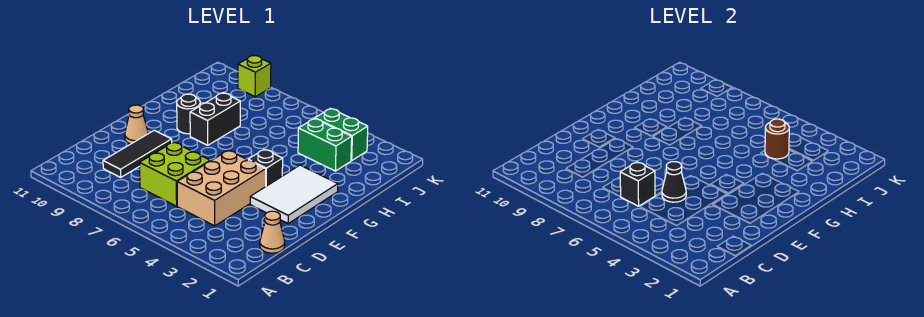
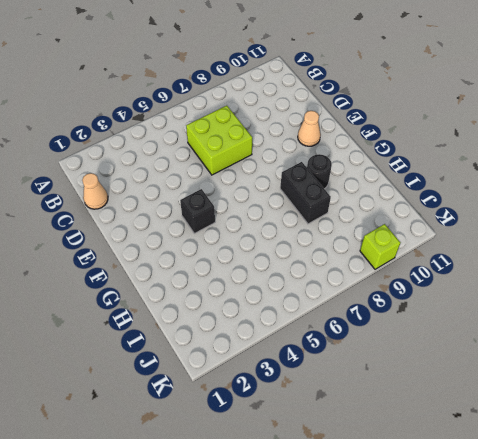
none -> tan brick C4:E5 level 1
none -> black tile C9:E9 level 1
none -> white tile E2:G3 level 1

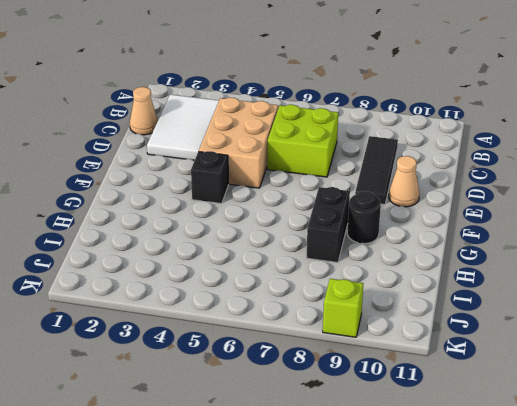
white tile B2:D3 level 1 -> white tile E2:G3 level 1
none -> green brick I3:I4 level 1
none -> green brick J3:J4 level 1
none -> black brick C6 level 2

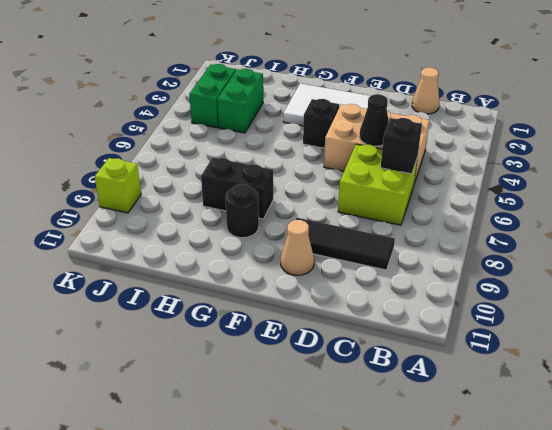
none -> brown round brick I4 level 2

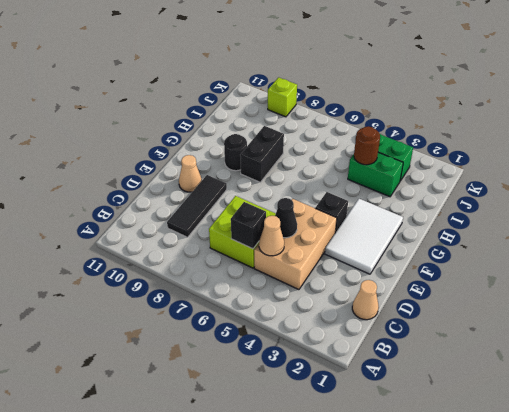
tan cone C5 level 2 -> none

